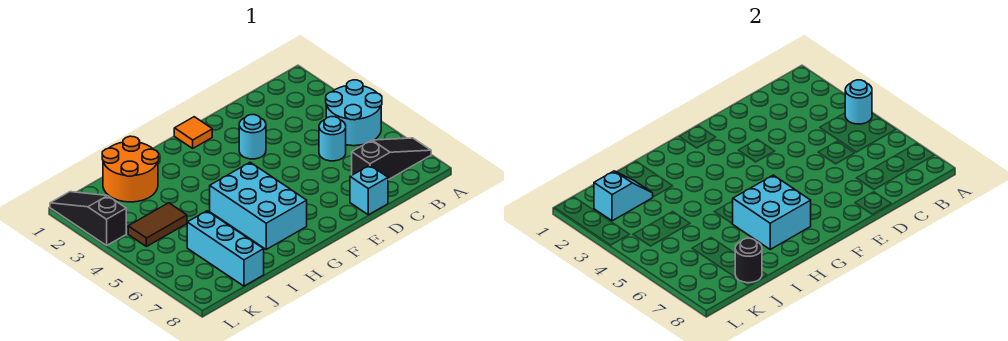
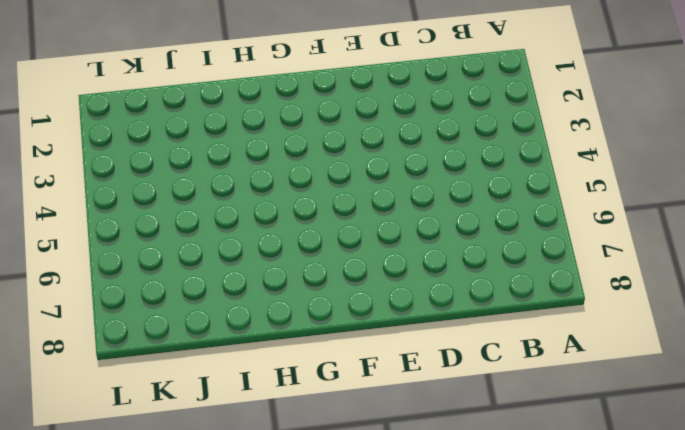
none -> cyan round brick A4:B5 level 1
none -> black slope A7:C7 level 1 top C
none -> cyan round brick C5 level 1

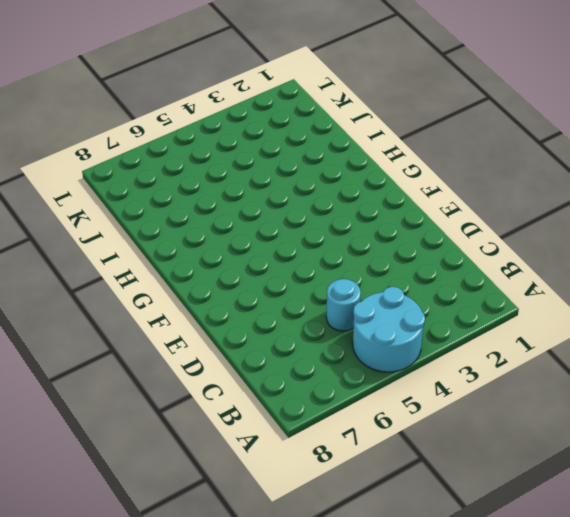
none -> black slope A7:C7 level 1 top C
none -> cyan brick D8 level 1
none -> cyan round brick E3 level 1

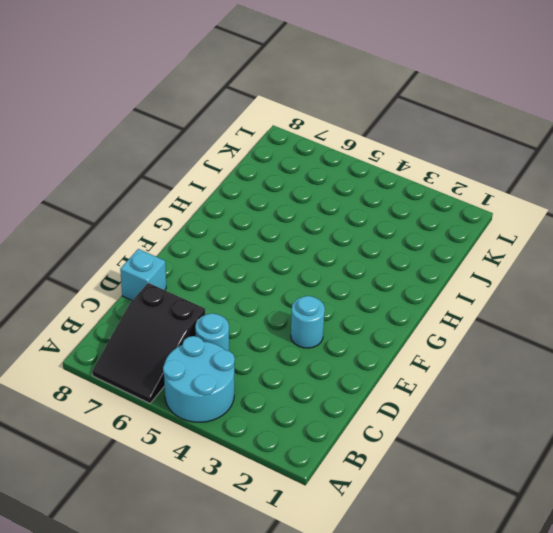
black slope A6:C7 level 1 top C -> black slope A7:C7 level 1 top C
none -> orange tile F1 level 1
none -> cyan brick G5:H7 level 1
none -> orange round brick I1:J2 level 1

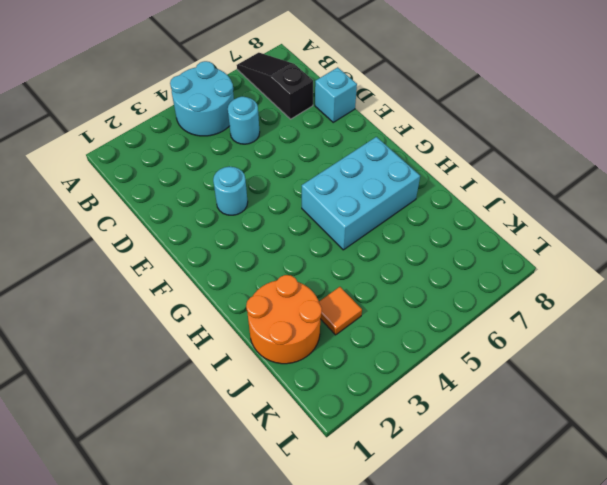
orange tile J3 level 1 -> orange tile F1 level 1
none -> brown tile J4:K4 level 1
none -> cyan brick J6:J8 level 1
none -> black slope L1:L3 level 1 top 3

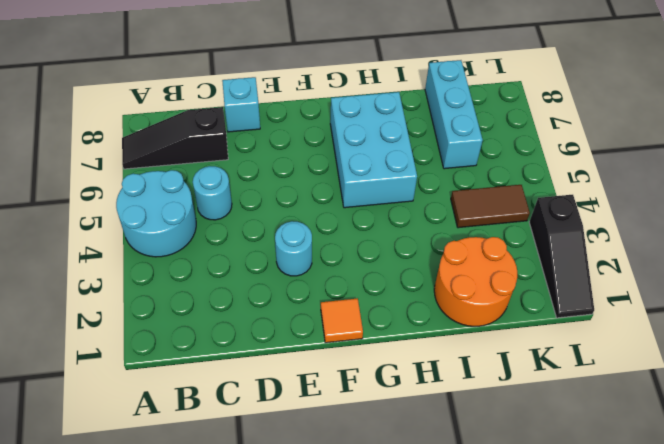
none -> cyan round brick A4 level 2
none -> cyan brick G6:H7 level 2
none -> cyan slope J2:K2 level 2 top K

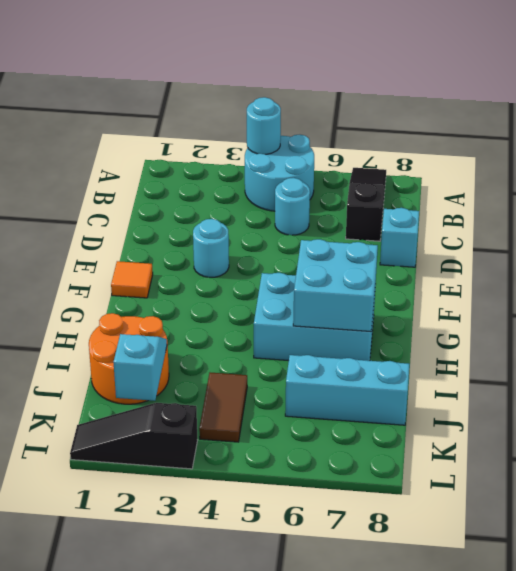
none -> black round brick J8 level 2

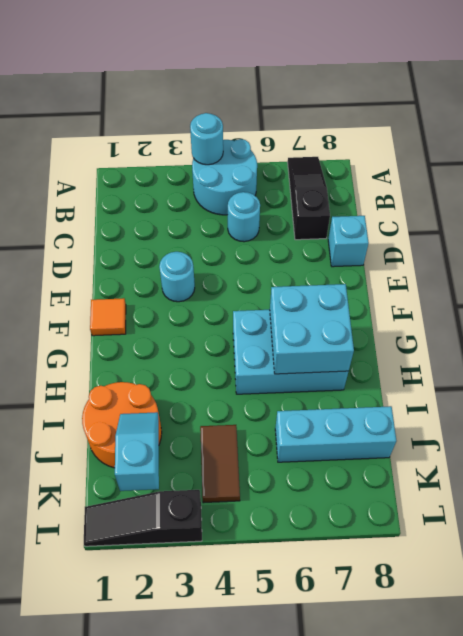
none -> black round brick J8 level 2

